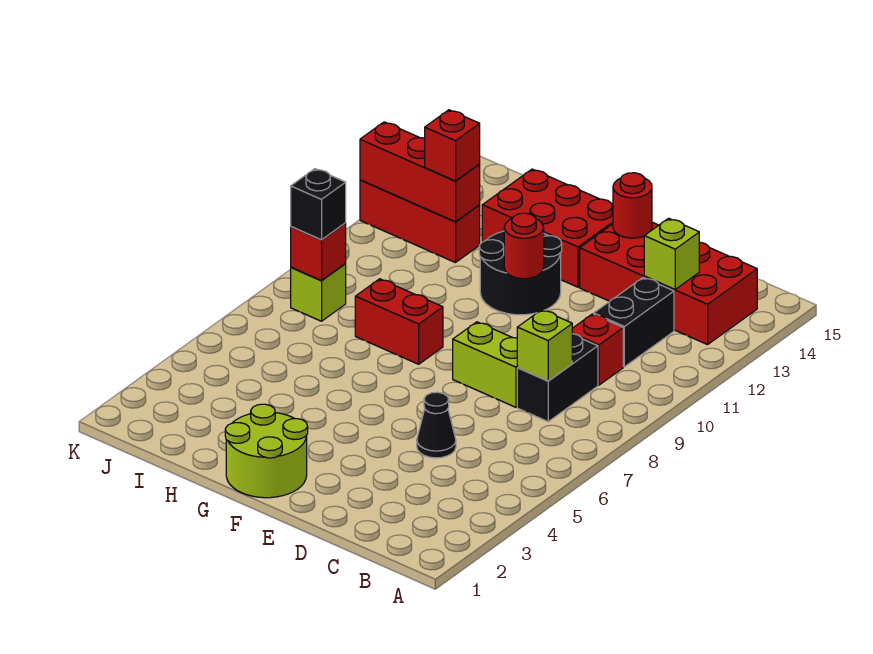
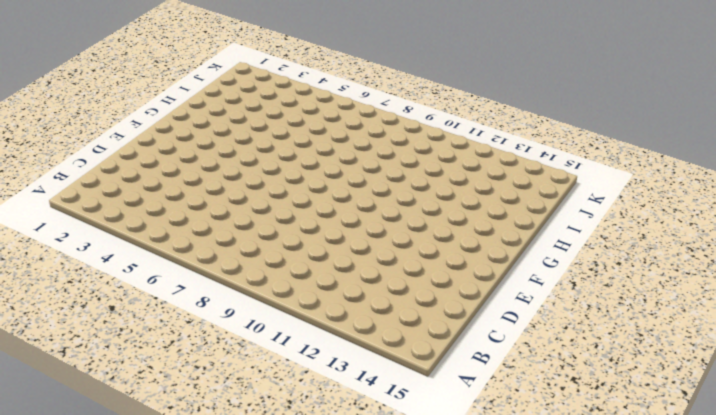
none -> red brick B13:E14 level 1
none -> black brick C8:C9 level 1
none -> red brick C10 level 1

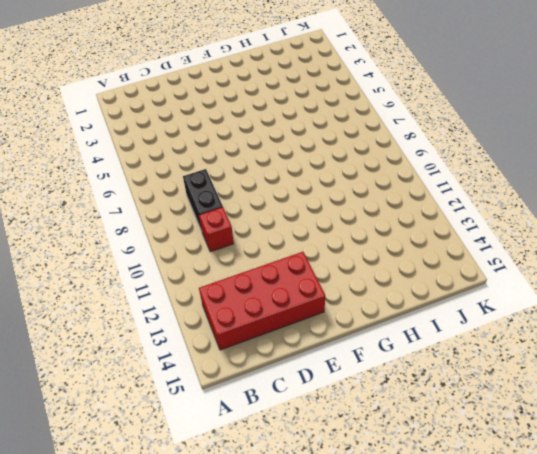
none -> black brick C11:C12 level 1
none -> black cone D5 level 1
none -> lime brick D8:E8 level 1

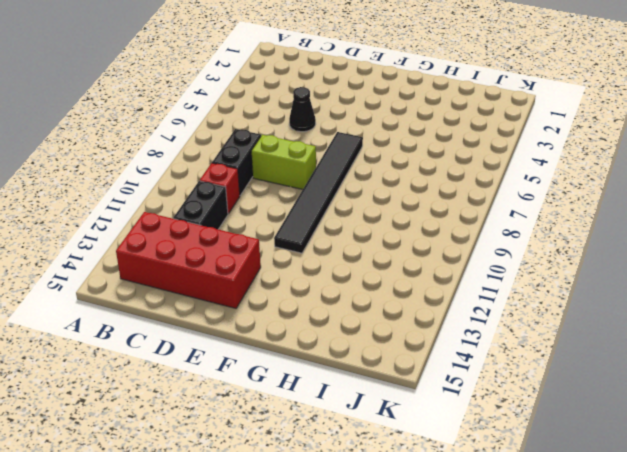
black tile F6:F11 level 1 -> black round brick F11:G12 level 1
none -> lime round brick F1:G2 level 1
none -> red brick F13:H14 level 1
none -> red brick G8:H8 level 1

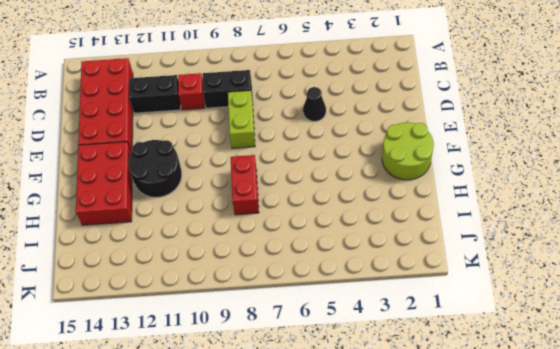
none -> red brick I12:K12 level 1
none -> lime brick J8 level 1
none -> lime brick C8 level 2

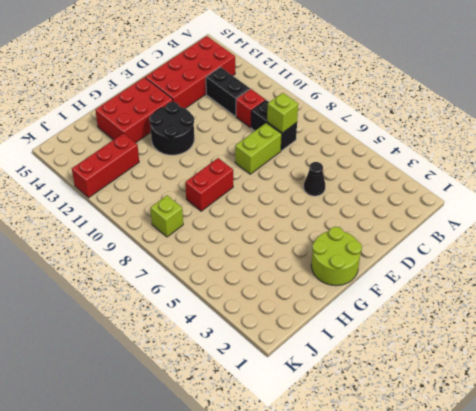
none -> lime brick C13 level 2
none -> red round brick E14 level 2
none -> red round brick F11 level 2

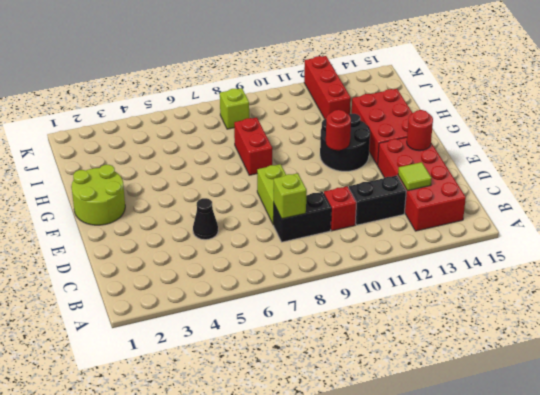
lime tile C13 level 2 -> lime brick C13 level 2
none -> red brick I12:K12 level 2
none -> red brick J8 level 2
none -> red brick I12 level 3

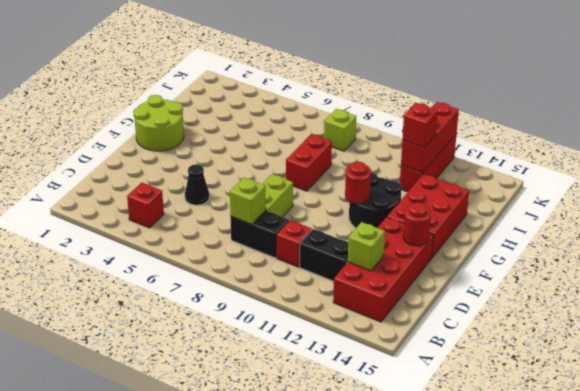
red brick B4 level 1 -> red brick J8 level 2
none -> black brick J8 level 3

